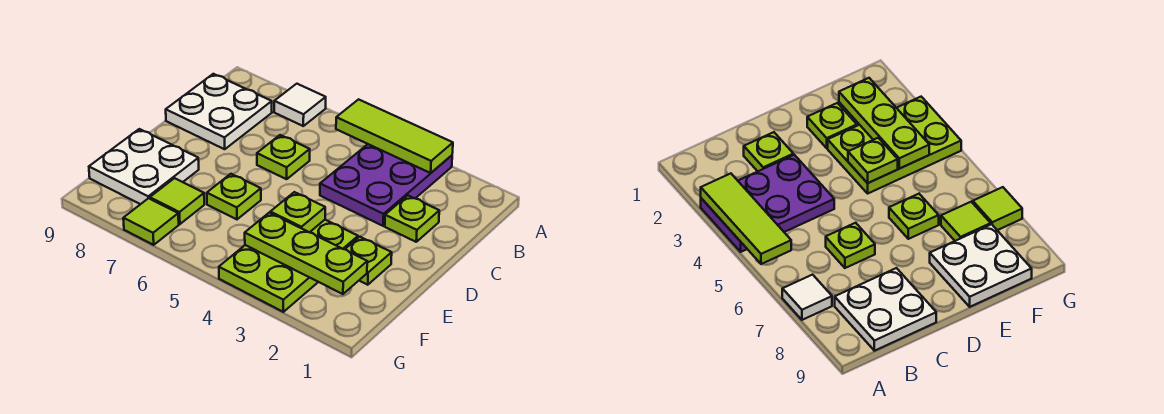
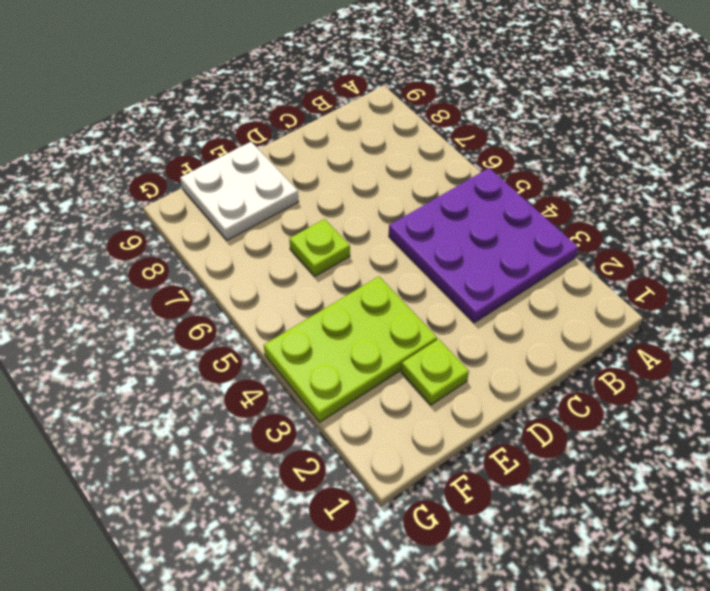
purple plate A3:C5 level 1 -> purple plate A3:C4 level 1
none -> white tile A7 level 1
none -> white plate B8:C9 level 1
none -> lime plate C2 level 1

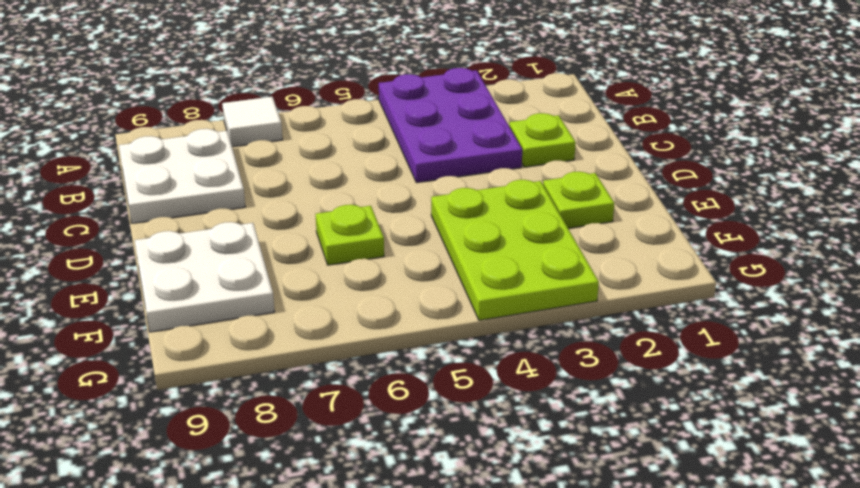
none -> lime plate C6 level 1
none -> lime tile F7 level 1
none -> lime tile G7 level 1

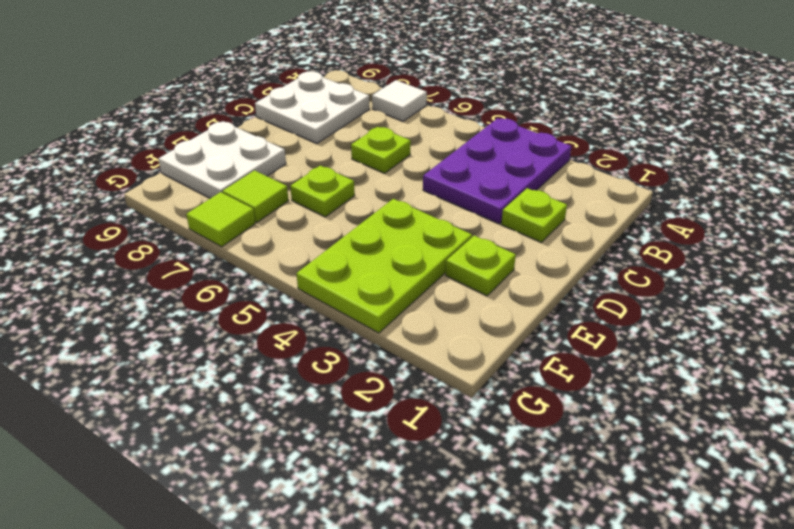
none -> lime tile A3:A5 level 2
none -> lime plate E4 level 2
none -> lime plate F2:F4 level 2

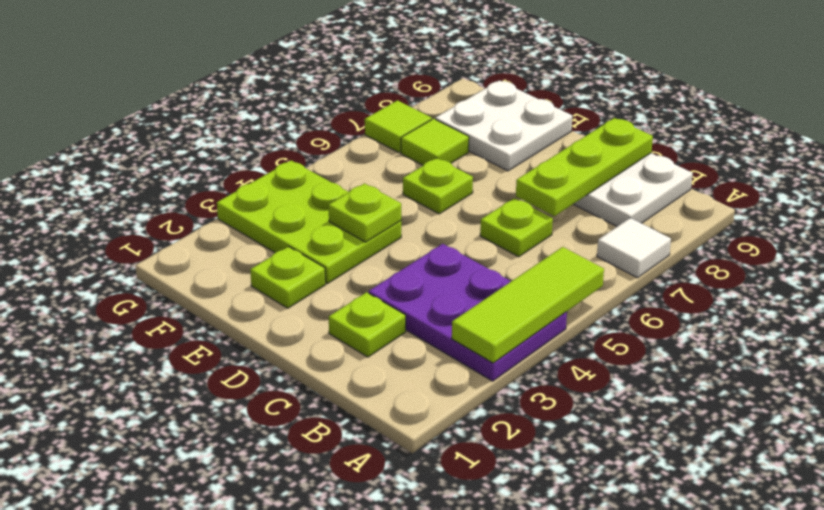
lime plate C7:C9 level 2 -> lime plate F2:F4 level 2

